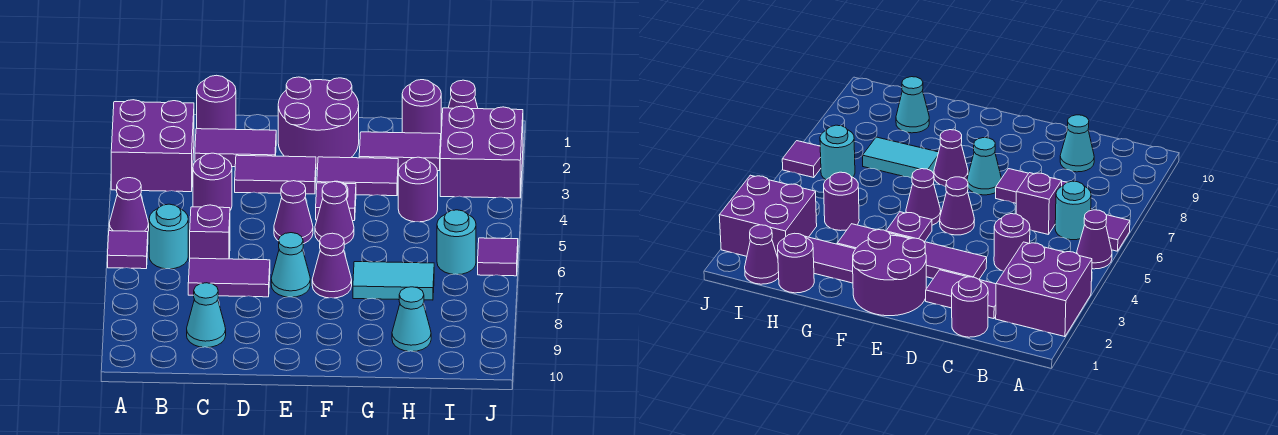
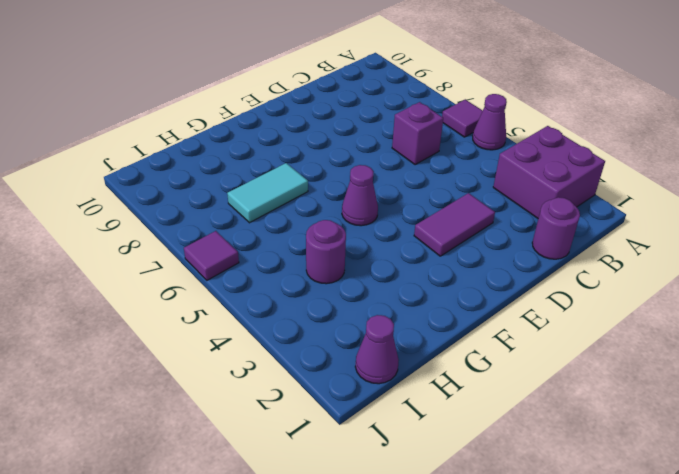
none -> cyan round brick B6 level 1
none -> purple tile C2:D2 level 1
none -> purple round brick C4 level 1

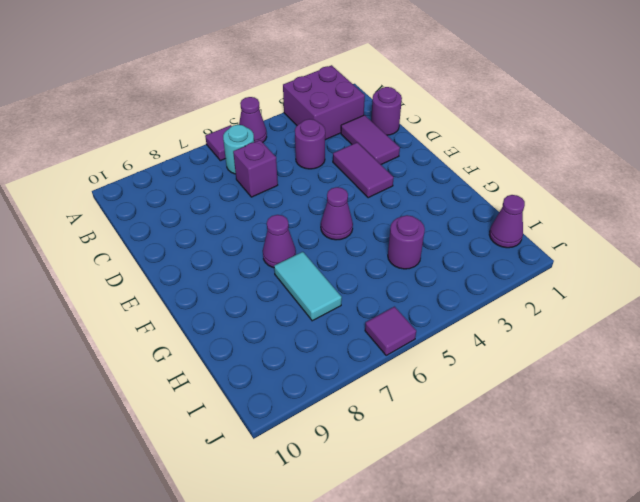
none -> purple tile C7:D7 level 1
none -> cyan cone C9 level 1
none -> purple round brick E1:F2 level 1

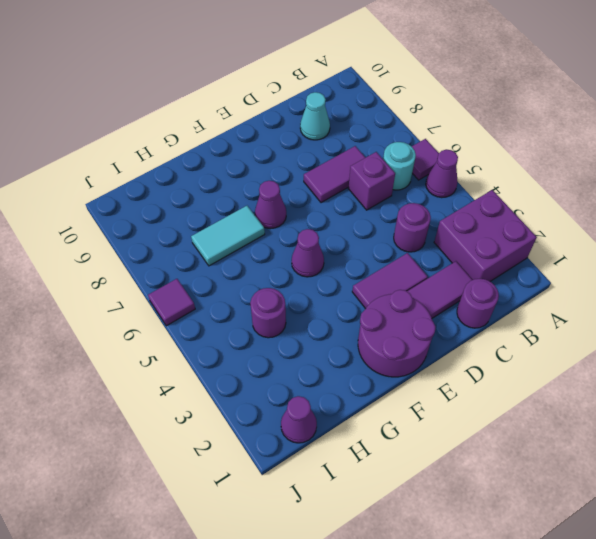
none -> purple cone E5 level 1
none -> cyan cone E7 level 1
none -> purple tile F3:G3 level 1

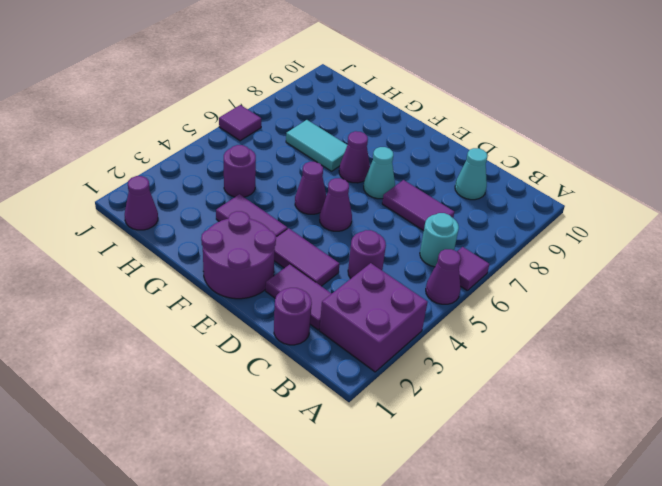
none -> purple brick C6 level 1
none -> purple plate F4 level 1
none -> purple tile G2:H2 level 1

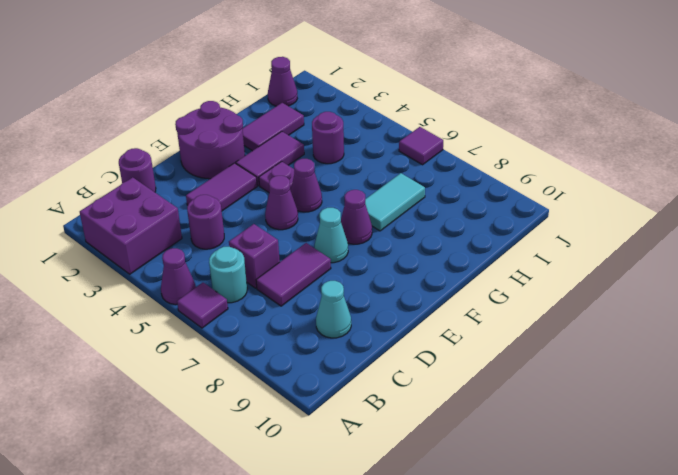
none -> purple tile C2:D2 level 1
none -> purple round brick H1 level 1
none -> cyan cone H9 level 1

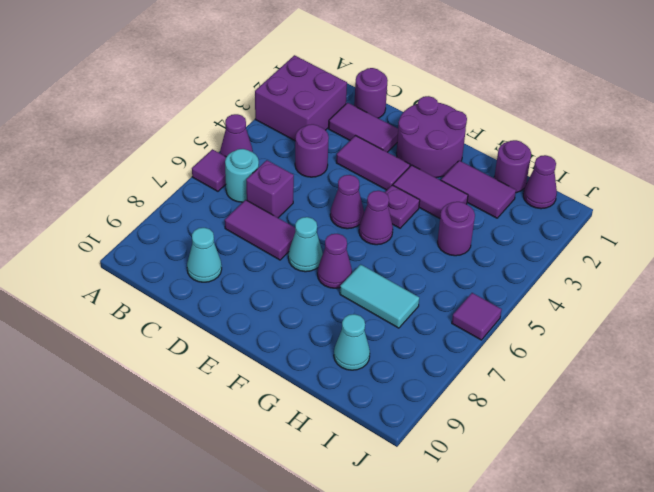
none -> purple brick I2:J3 level 1
none -> cyan round brick I6 level 1

